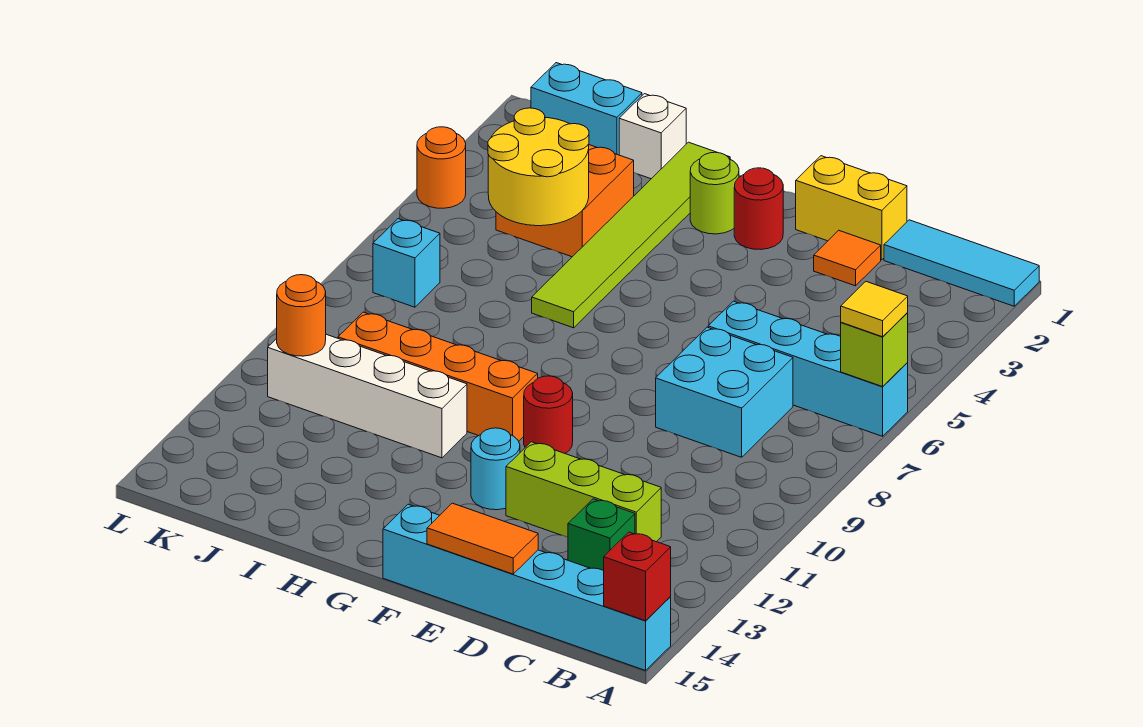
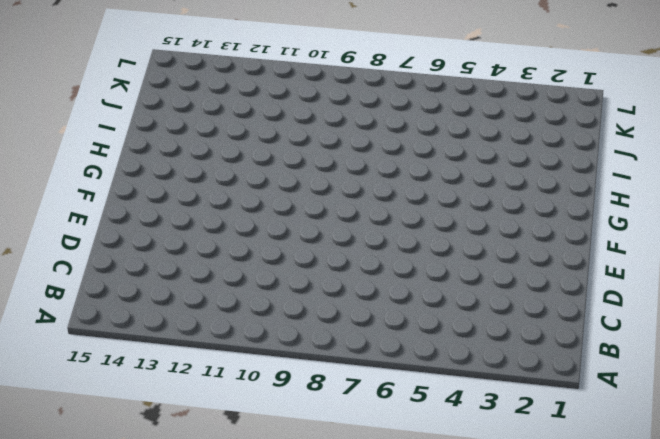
none -> cyan tile A1:C1 level 1
none -> cyan brick A6:D6 level 1
none -> cyan brick A15:F15 level 1

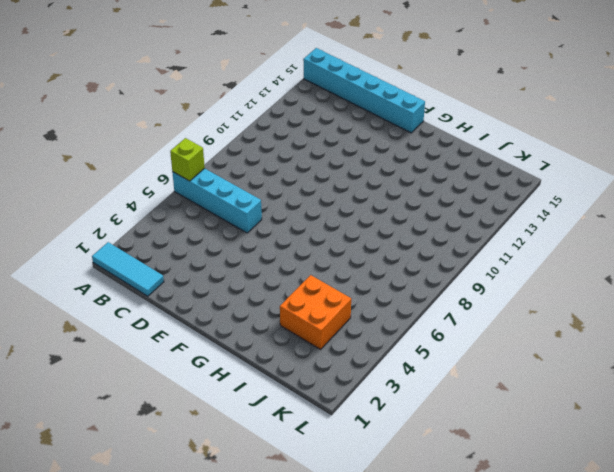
none -> cyan brick C7:D8 level 1
none -> lime brick C12:E12 level 1
none -> green brick C13 level 1

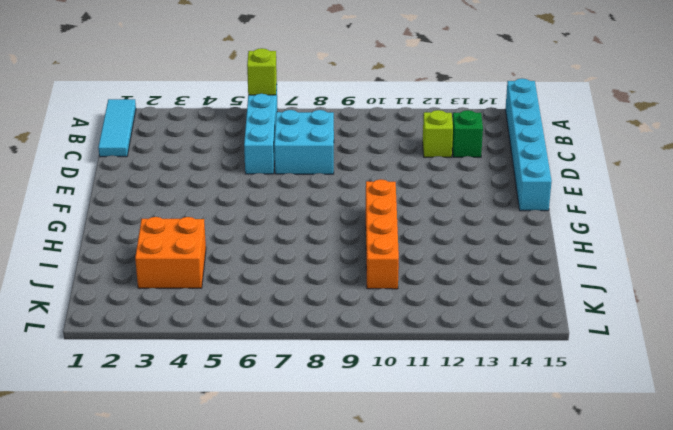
lime brick C12 level 1 -> lime brick C12:E12 level 1
none -> yellow brick D1:E1 level 1
none -> orange tile D2 level 1
none -> red round brick F2 level 1

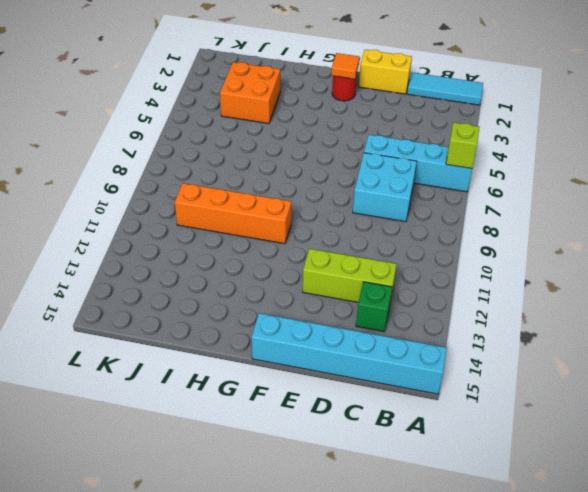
orange tile F2 level 2 -> orange tile D2 level 1
none -> red round brick F10 level 1
none -> cyan round brick F12 level 1
none -> lime round brick G2 level 1

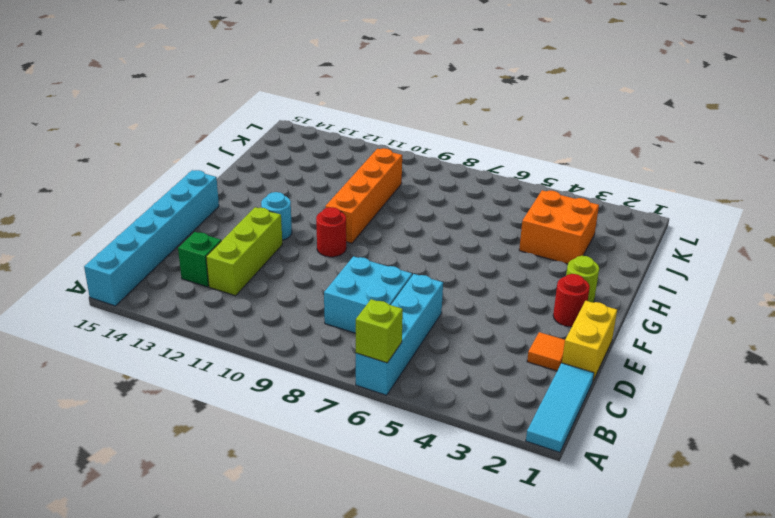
none -> lime tile H1:H6 level 1
none -> white brick H11:K11 level 1
none -> white brick I1 level 1

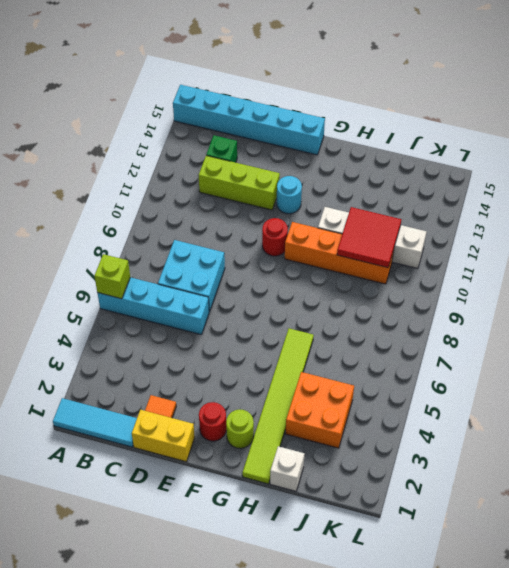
red tile I10:J11 level 2 -> none
none -> cyan brick J1:K1 level 1
none -> cyan brick K7 level 1
none -> orange round brick L4 level 1

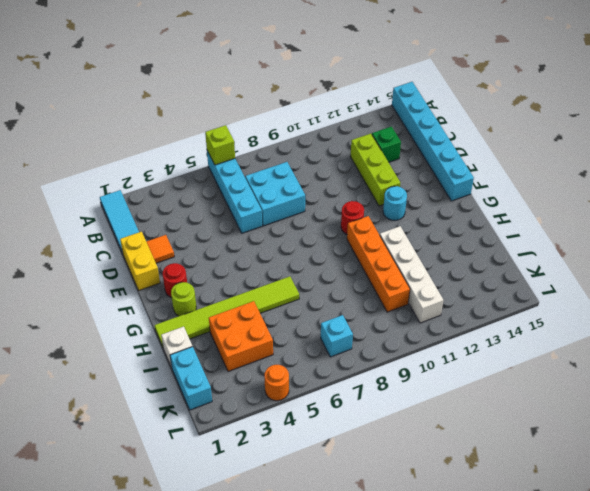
none -> red brick A15 level 2
none -> orange tile D15:E15 level 2
none -> yellow round brick I4:J5 level 2

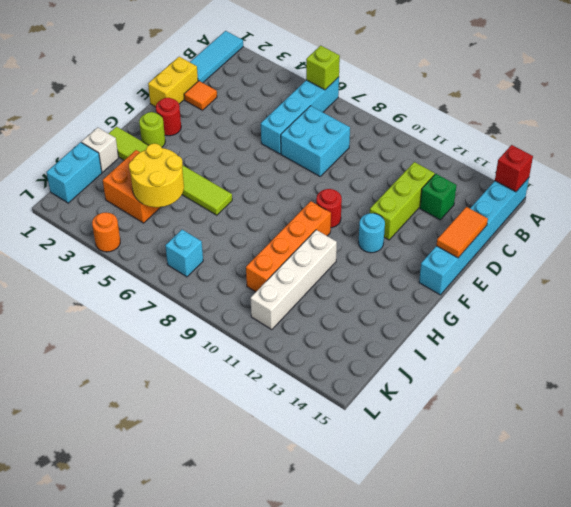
none -> orange round brick K11 level 2
none -> yellow tile A6 level 3

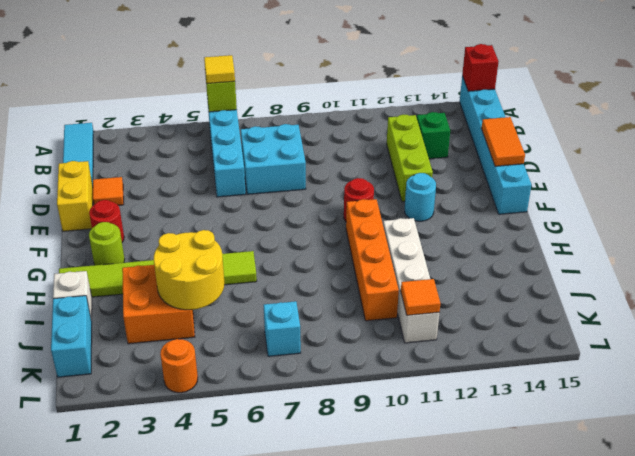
orange tile K11 level 2 -> orange round brick K11 level 2

